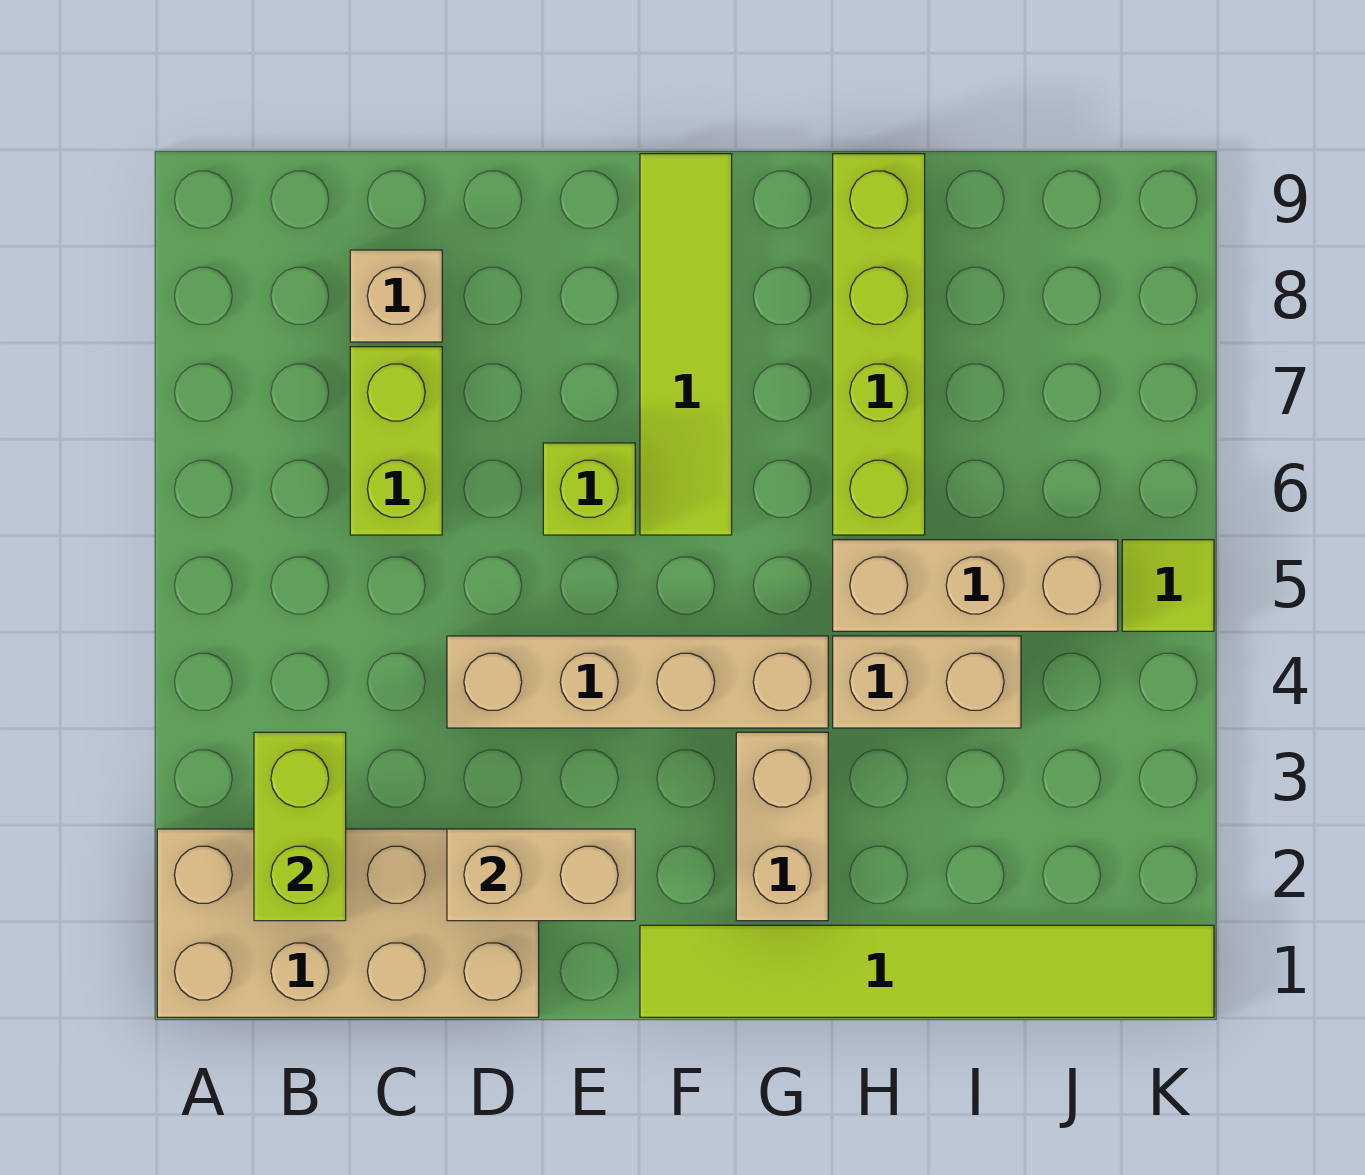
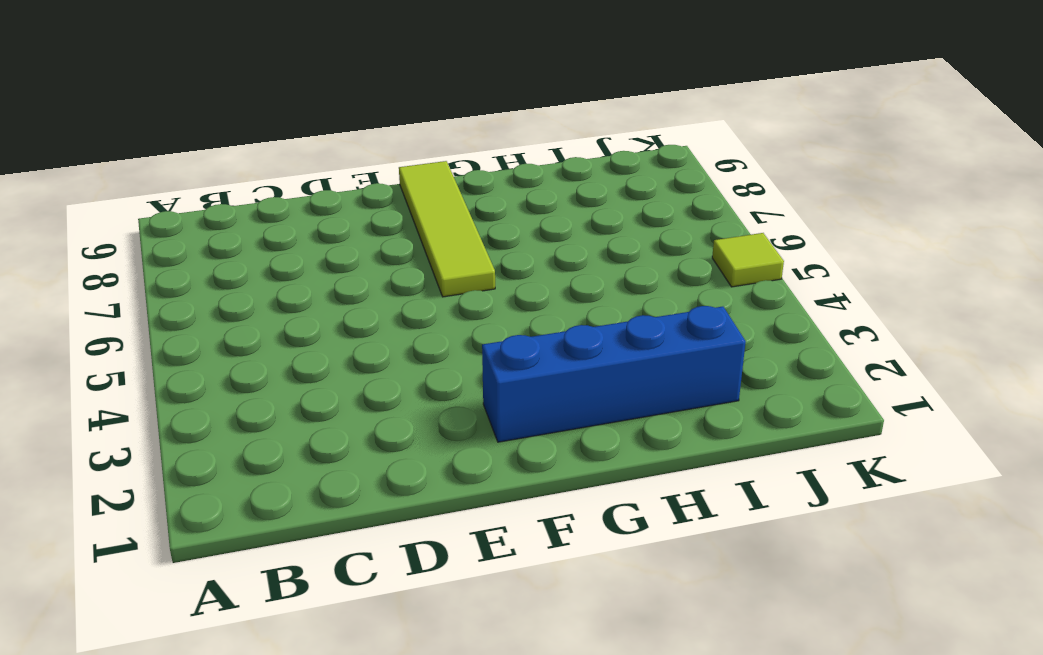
blue brick F2:I2 level 1 -> tan brick G2:G3 level 1
none -> tan brick A1:D2 level 1
none -> lime brick C6:C7 level 1
none -> tan brick C8 level 1

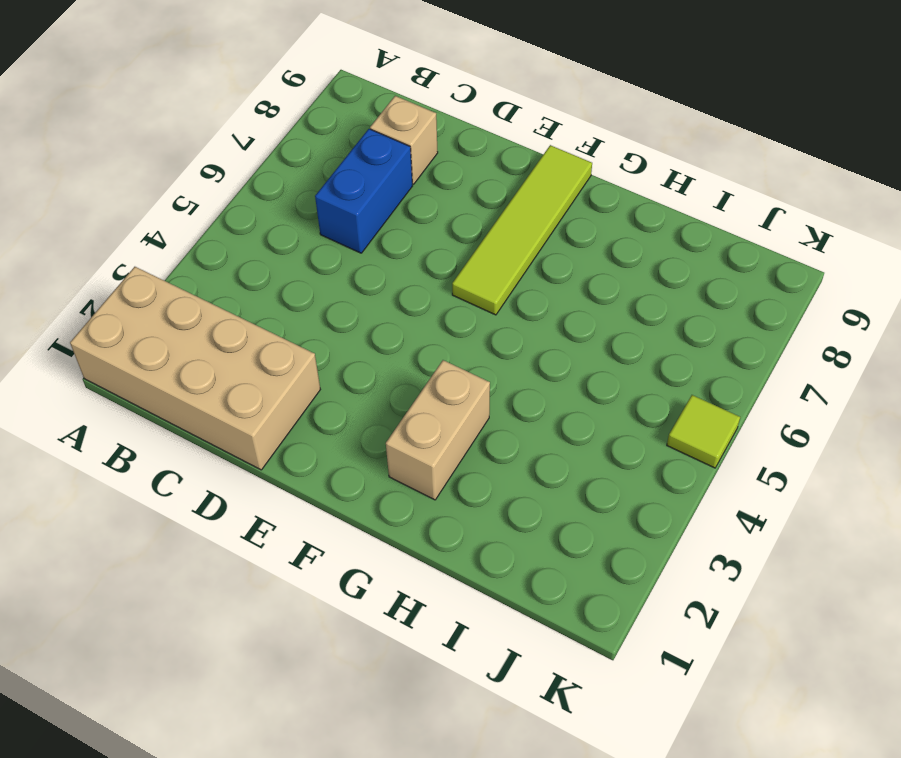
blue brick C6:C7 level 1 -> lime brick C6:C7 level 1
none -> tan brick D4:G4 level 1
none -> lime brick E6 level 1
none -> lime tile F1:K1 level 1

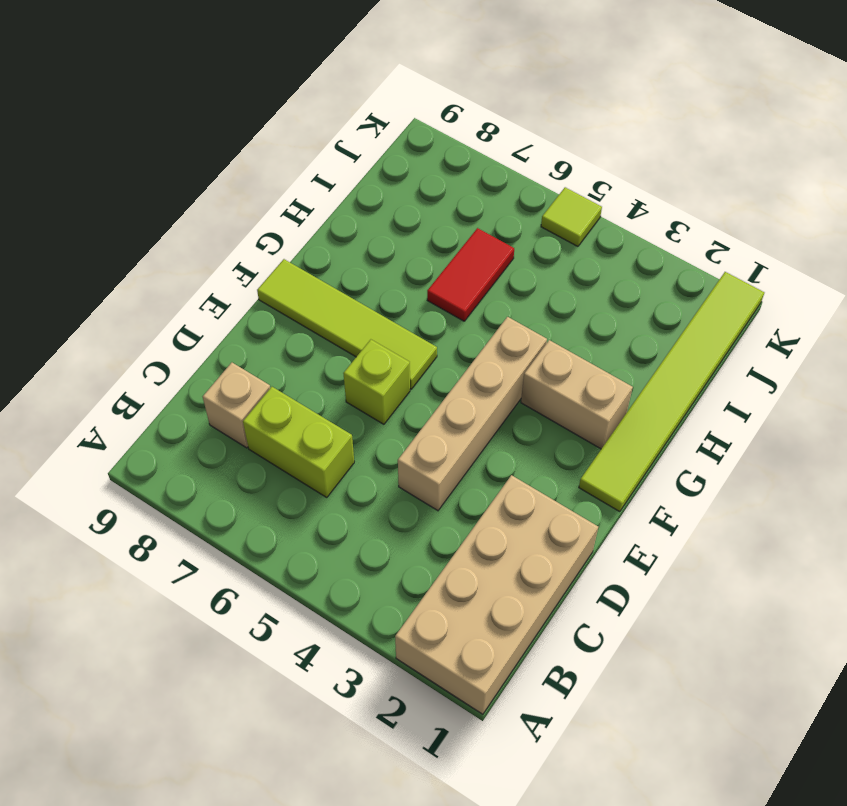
red tile H6:I6 level 1 -> lime brick H6:H9 level 1
none -> tan brick H4:I4 level 1
none -> tan brick H5:J5 level 1
none -> lime brick B2:B3 level 2

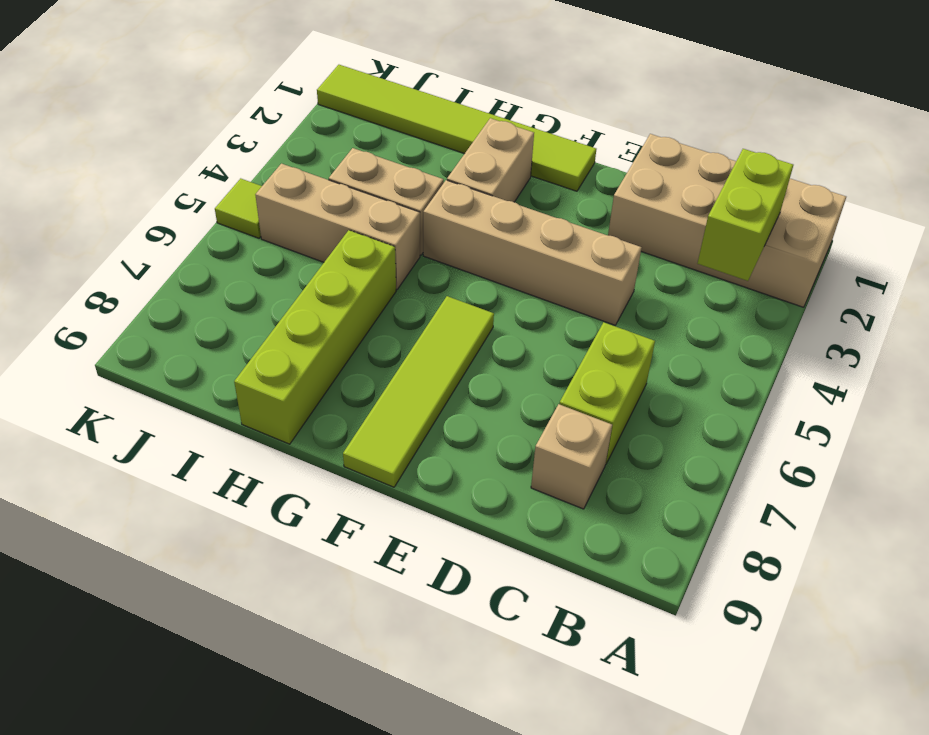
none -> lime brick E6 level 1
none -> tan brick D2:E2 level 2

